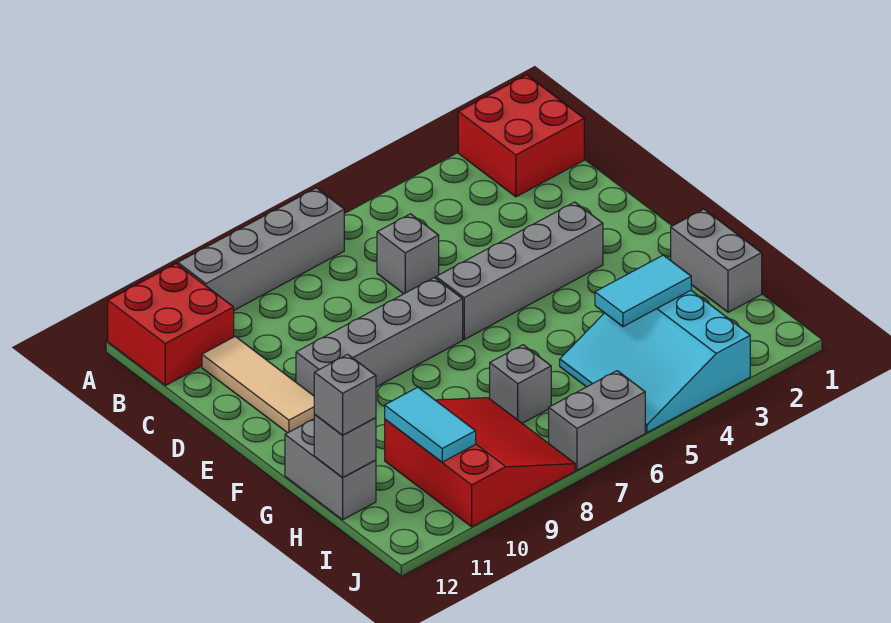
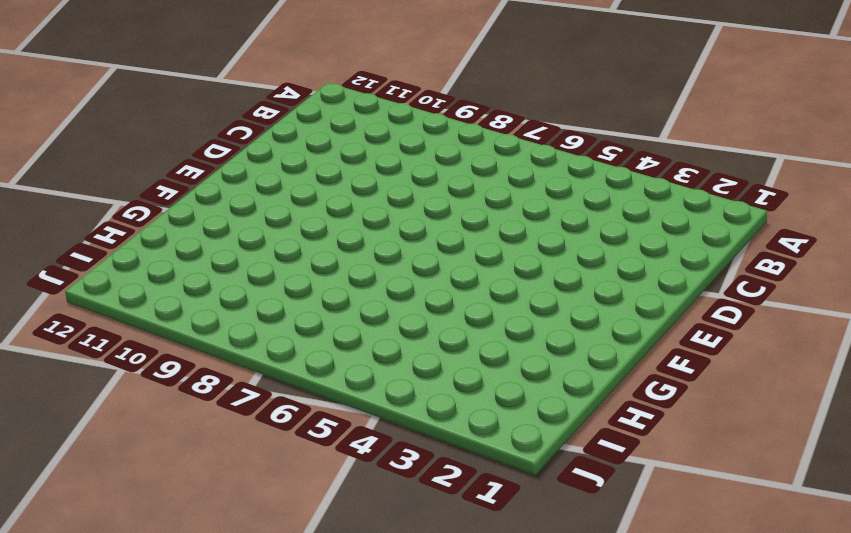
none -> red brick A1:B2 level 1
none -> grey brick A7:A10 level 1
none -> red brick A11:B12 level 1

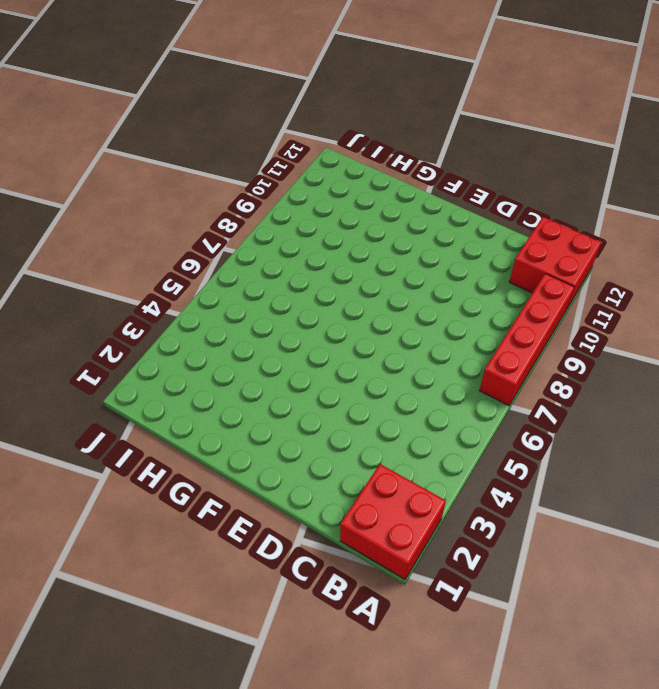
red brick A7:A10 level 1 -> grey brick A7:A10 level 1
none -> grey brick C6 level 1
none -> tan tile C11:E11 level 1
none -> grey brick E3:E6 level 1

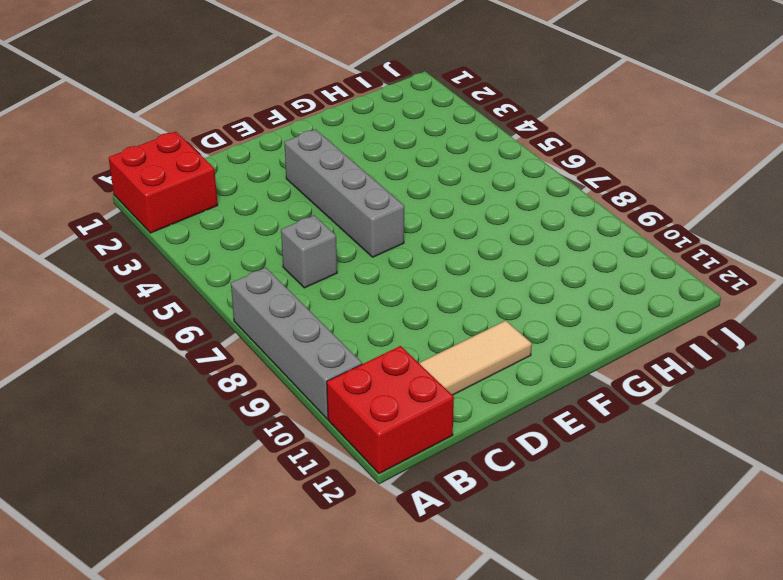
none -> grey brick E7:E10 level 1
none -> grey brick G1:H1 level 1
none -> grey brick G12:H12 level 1

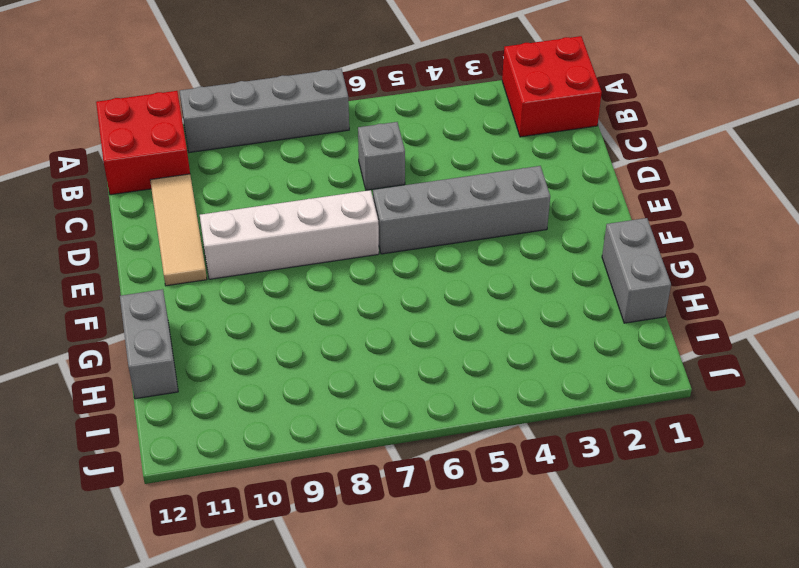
white brick E7:E10 level 1 -> grey brick E7:E10 level 1
none -> cyan slope H3:J5 level 1 top 3
none -> grey brick H7 level 1
none -> red slope H8:J10 level 1 top 10

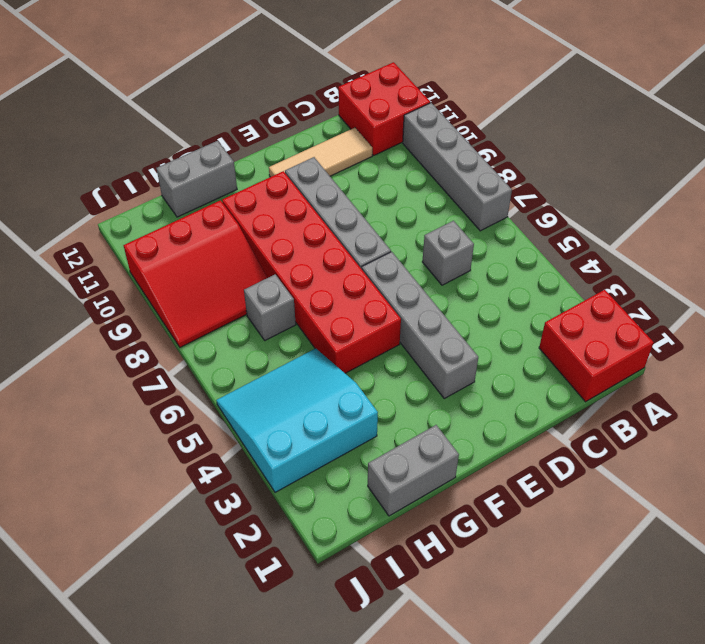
red brick F5:G10 level 1 -> none
none -> grey brick J6:J7 level 1
none -> cyan tile H3:H4 level 2
none -> cyan tile H10:I10 level 2

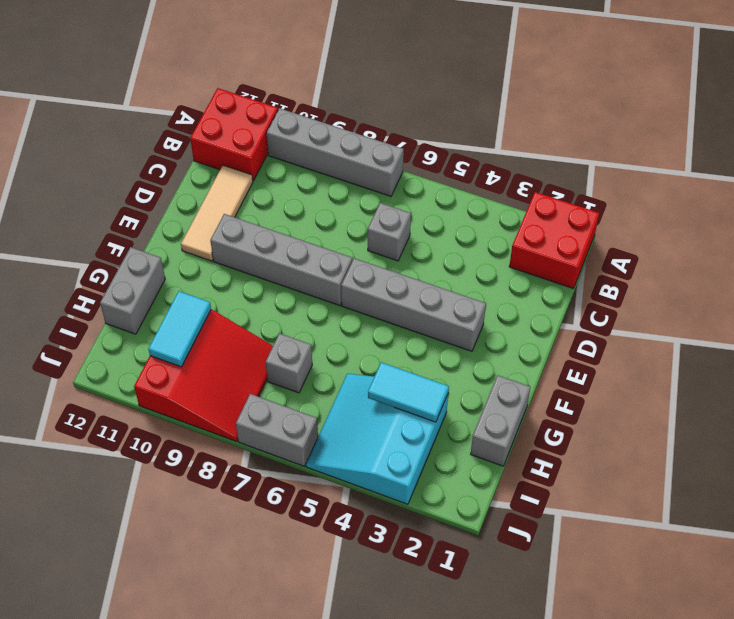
none -> grey brick H12 level 2
none -> grey brick H12 level 3

